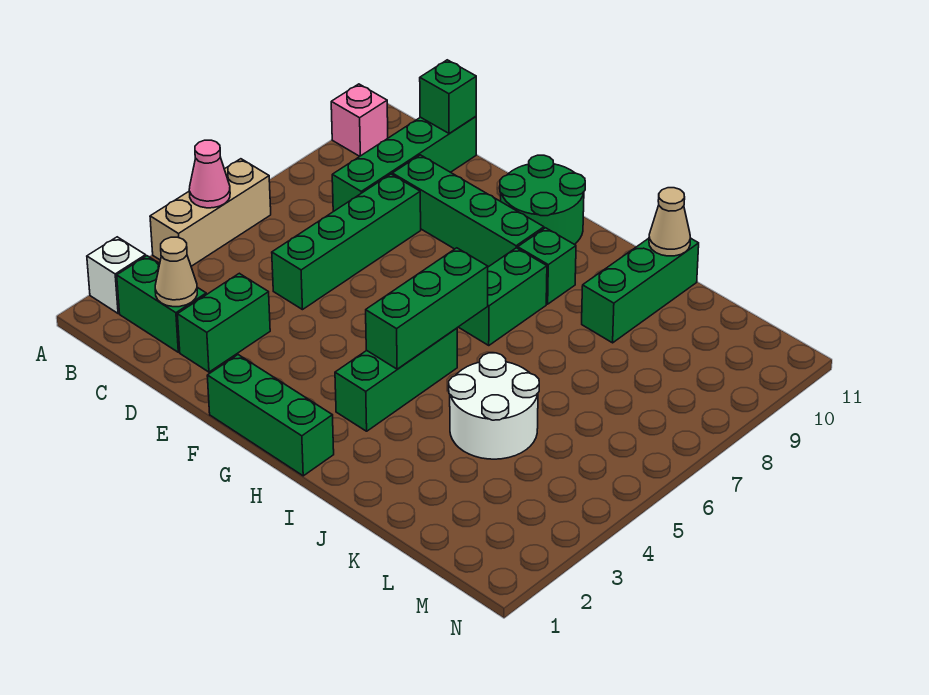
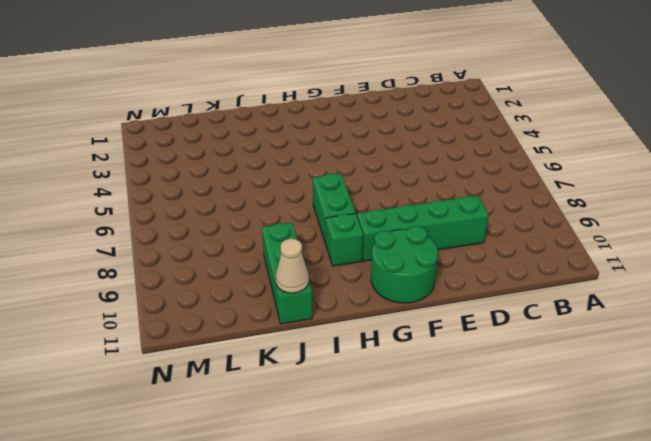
none -> white brick A2 level 1
none -> tan brick A4:A6 level 1
none -> pink brick A10 level 1

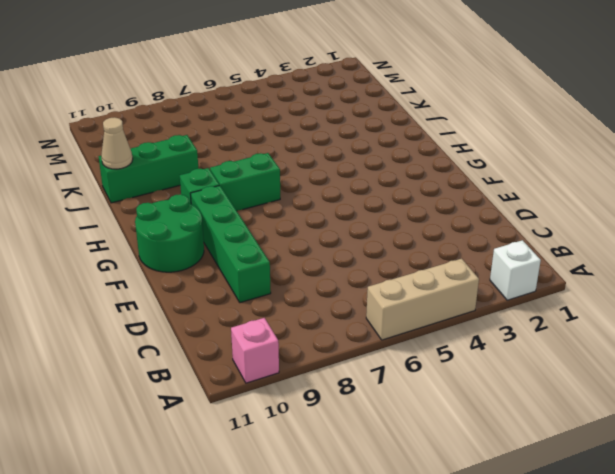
none -> green brick B2:C2 level 1
none -> green brick C8:C11 level 1
none -> green brick D2:D3 level 1

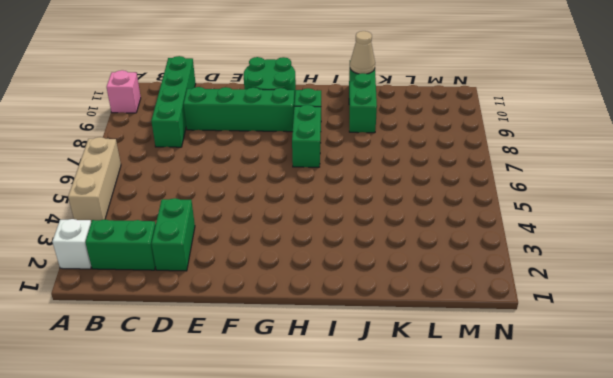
none -> green brick D5:D8 level 1
none -> green brick F1:H1 level 1
none -> green brick H3:H5 level 1

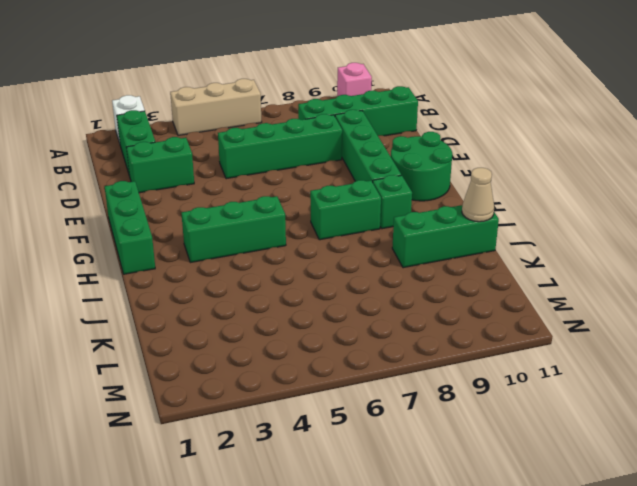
none -> white round brick J4:K5 level 1
none -> pink cone A5 level 2
none -> tan cone C2 level 2

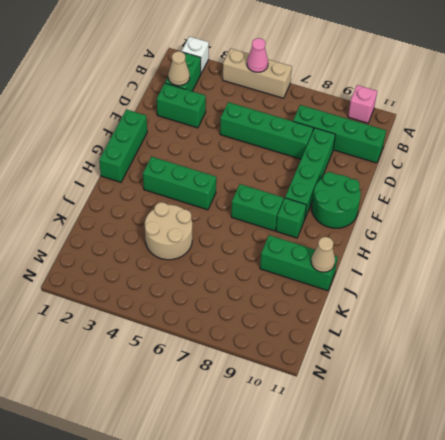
tan round brick J4:K5 level 1 -> white round brick J4:K5 level 1
none -> green brick C11 level 2
none -> green brick H4:H6 level 2

